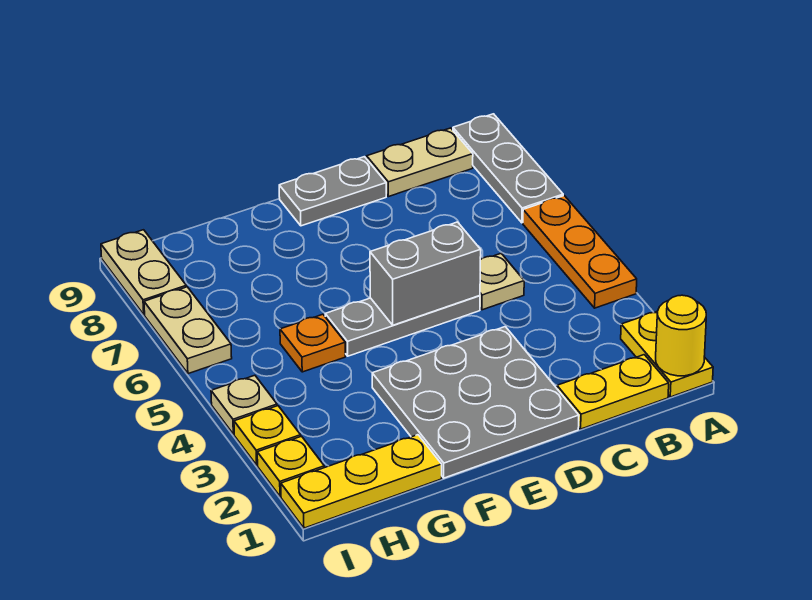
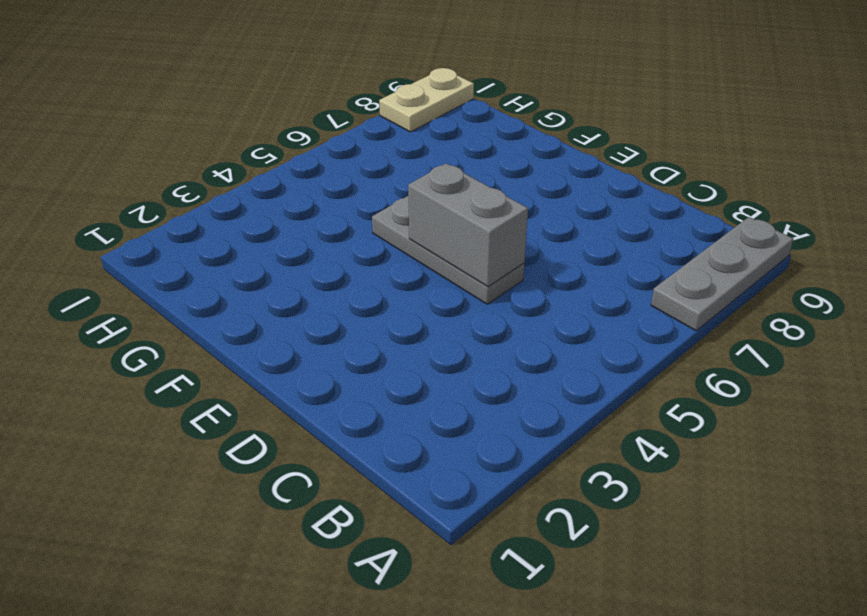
none -> yellow plate A1:A2 level 1
none -> orange plate A4:A6 level 1
none -> yellow plate B1:C1 level 1

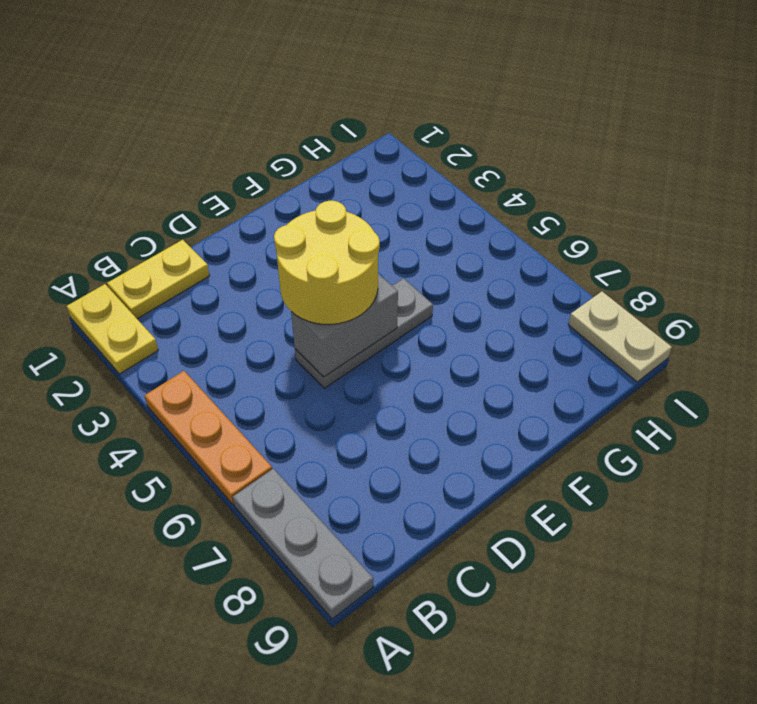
yellow round brick D4:E5 level 3 -> none
none -> tan plate B9:C9 level 1
none -> tan plate C5 level 1
none -> grey plate D1:F3 level 1

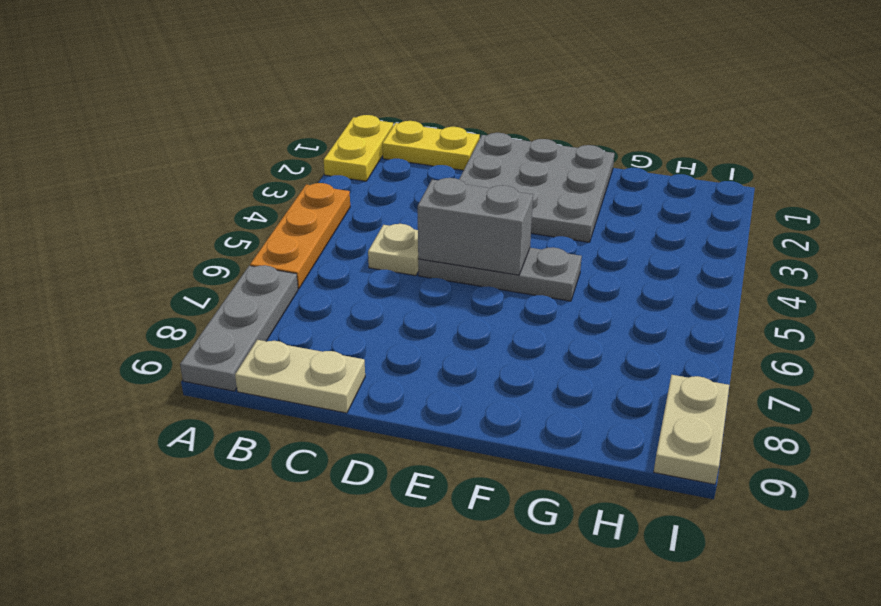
none -> grey plate D9:E9 level 1
none -> yellow plate G1:I1 level 1
none -> orange plate G5 level 1

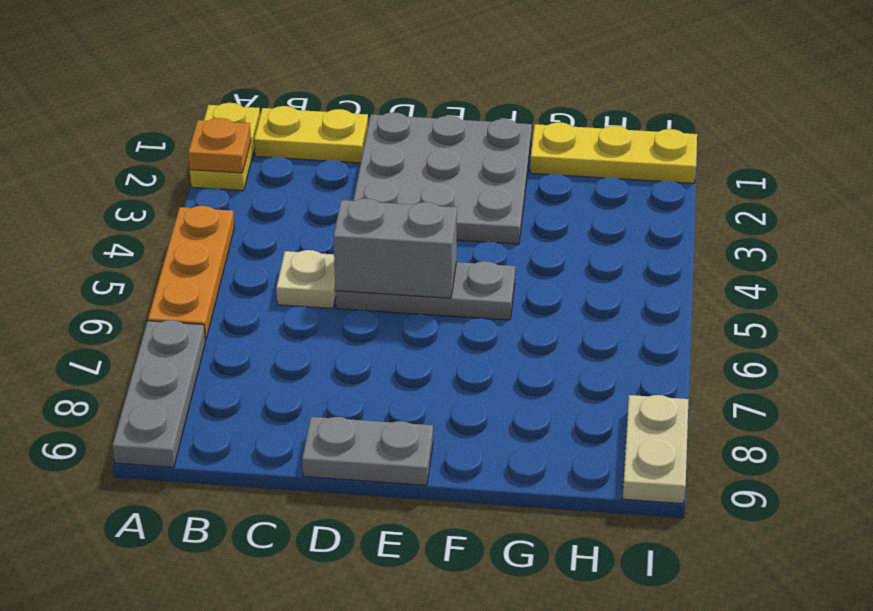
orange plate A2 level 2 -> orange plate G5 level 1
none -> tan plate B9:C9 level 1
none -> yellow plate I2 level 1
none -> yellow plate I3 level 1

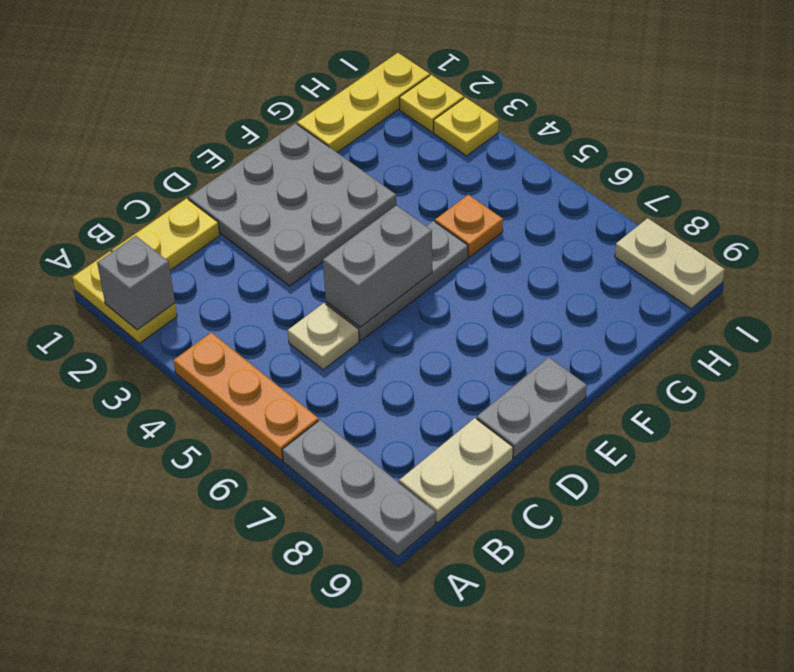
grey brick A2 level 2 -> none
none -> tan plate I4 level 1
none -> tan plate I6:I7 level 1
none -> yellow round brick A1 level 2

